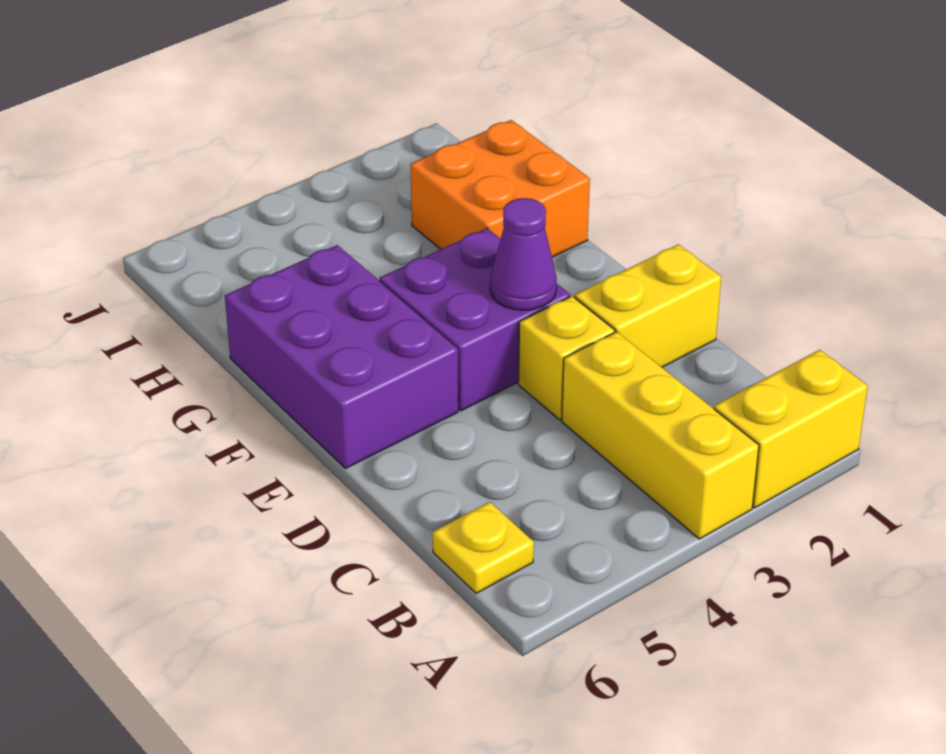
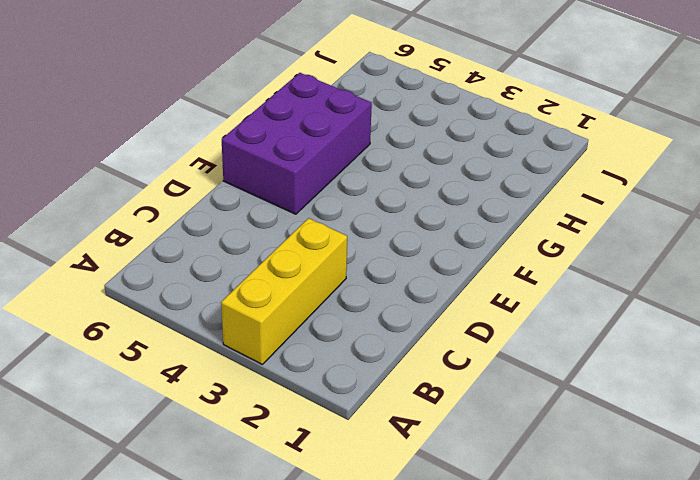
none -> yellow brick A1:A2 level 1
none -> yellow plate B6 level 1

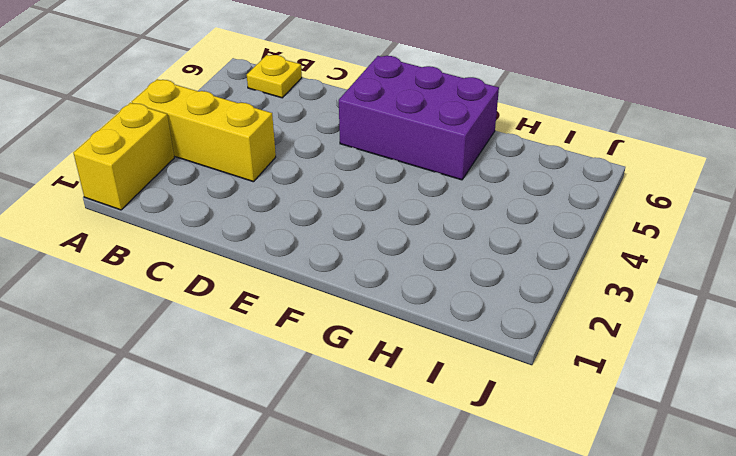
none -> yellow brick D1:D2 level 1
none -> yellow brick D3 level 1

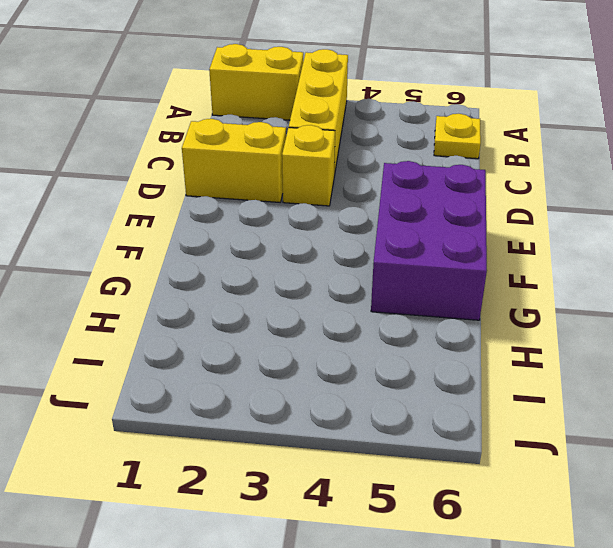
none -> purple brick E3:F4 level 1
none -> orange brick G1:H2 level 1

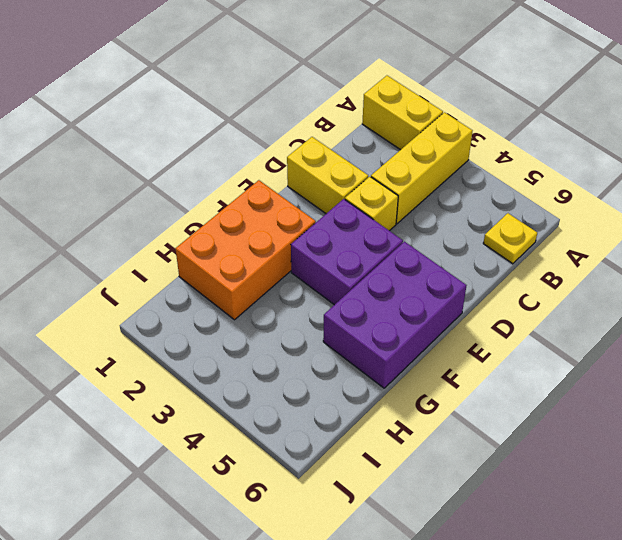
orange brick F1:H2 level 1 -> orange brick G1:H2 level 1
none -> purple cone E3 level 2

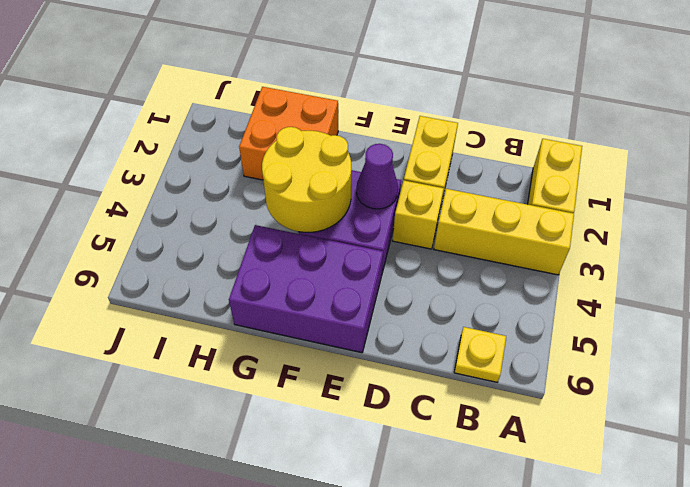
yellow round brick F3:G4 level 2 -> none

